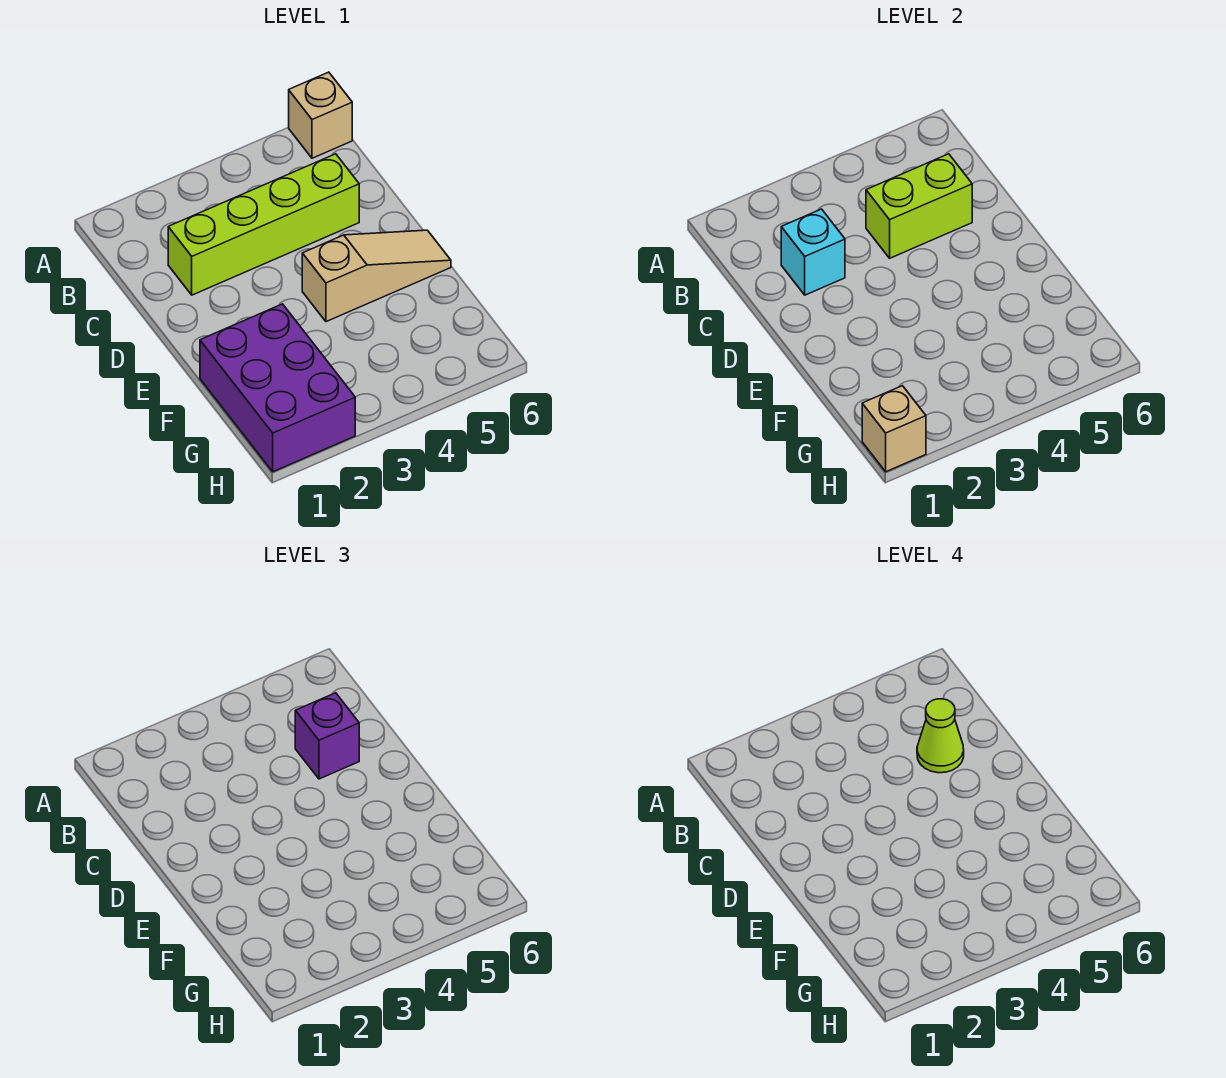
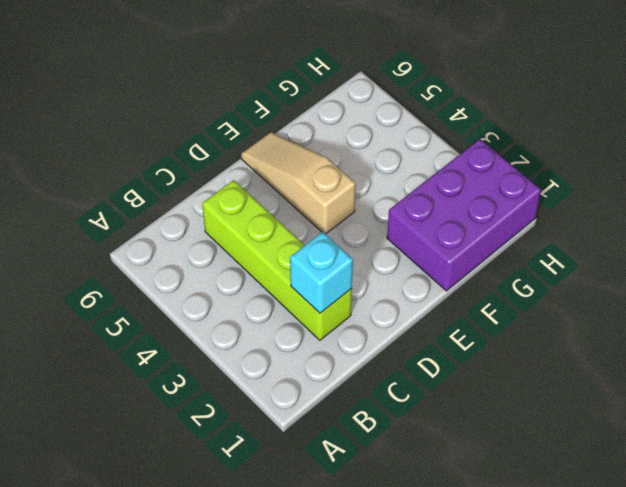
none -> tan brick A6 level 1
none -> lime brick C4:C5 level 2

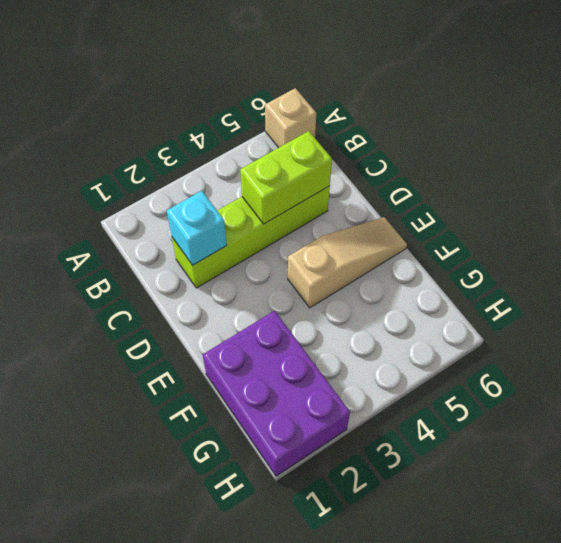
none -> tan brick H1 level 2
none -> purple brick C5 level 3

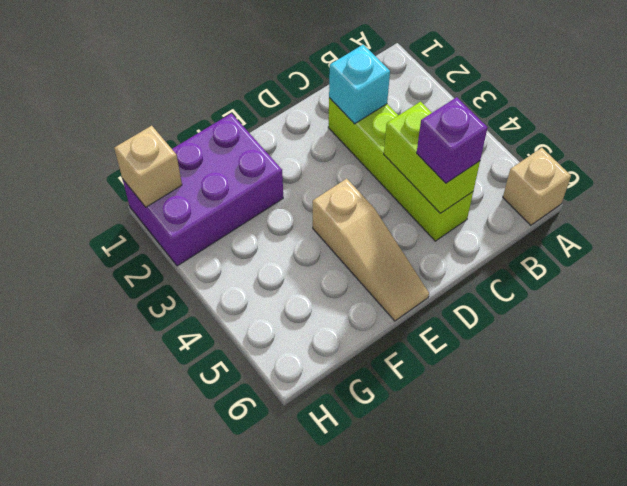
none -> lime cone C5 level 4

